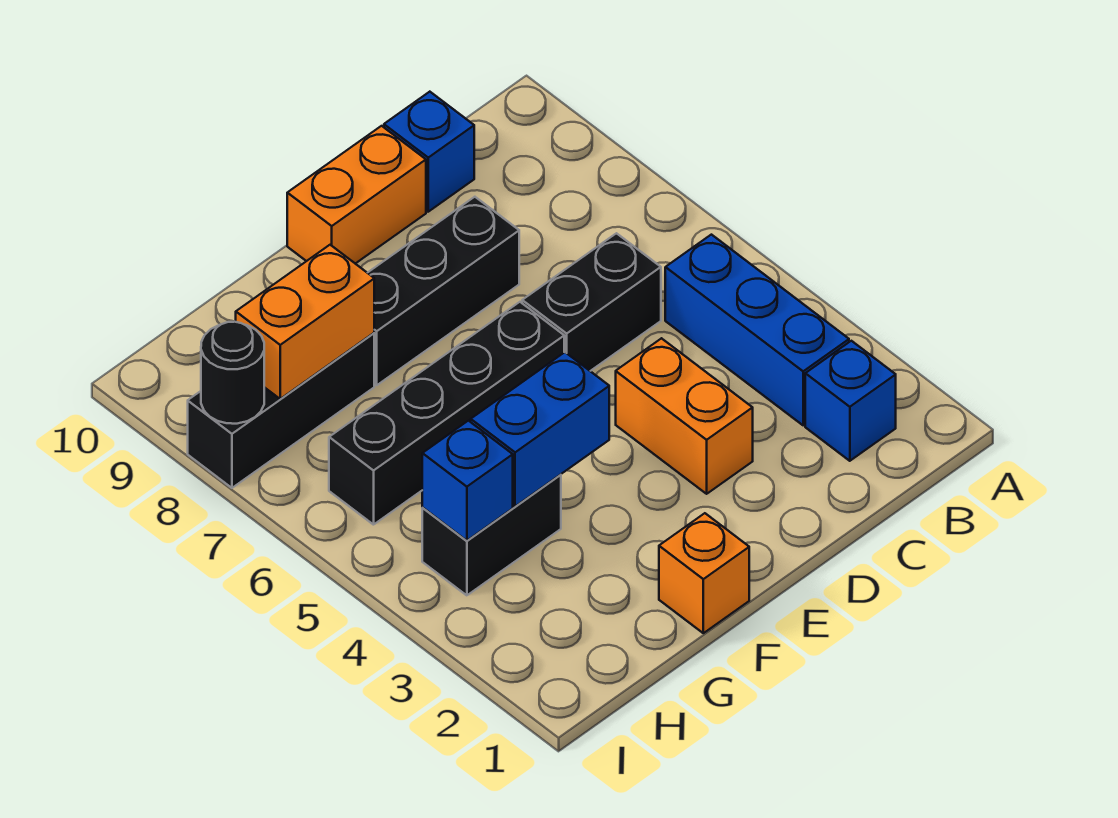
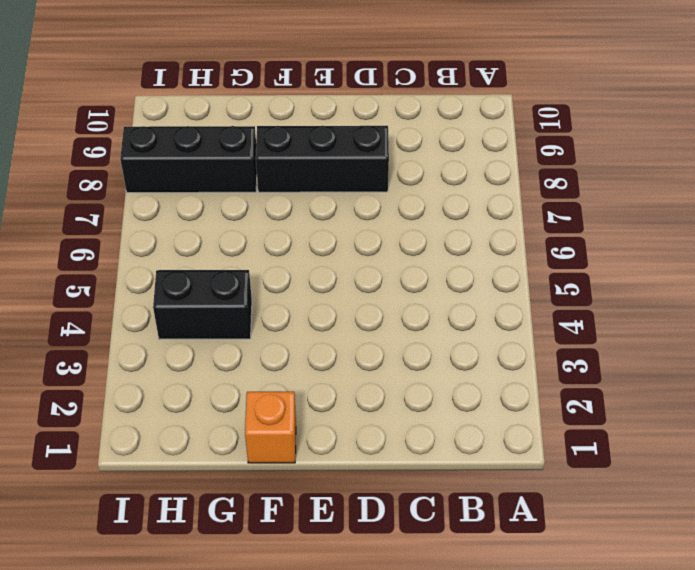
none -> blue brick B2 level 1
none -> blue brick B3:B5 level 1
none -> black brick C6:D6 level 1

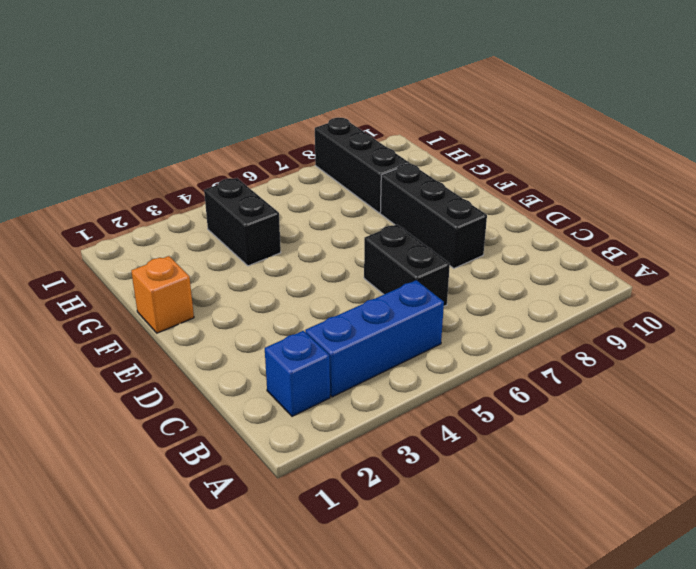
none -> blue brick C10 level 1
none -> orange brick D3:D4 level 1
none -> orange brick D10:E10 level 1

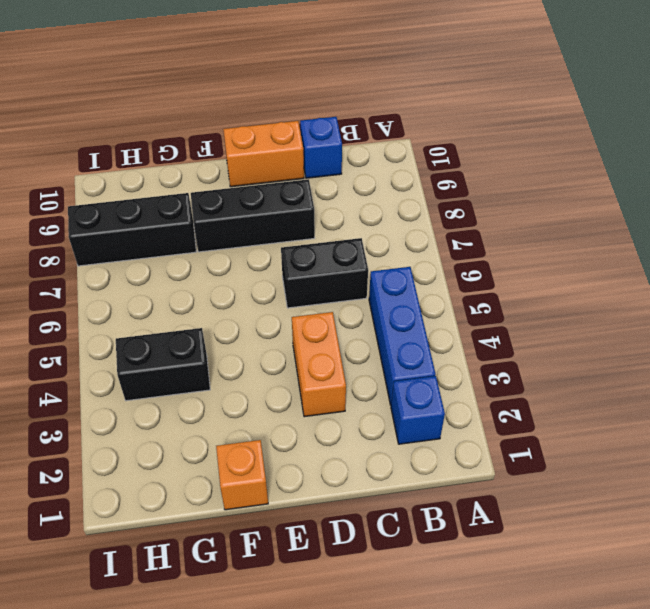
none -> black brick E6:H6 level 1
none -> blue brick F4:G4 level 2
none -> orange brick G8:H8 level 2

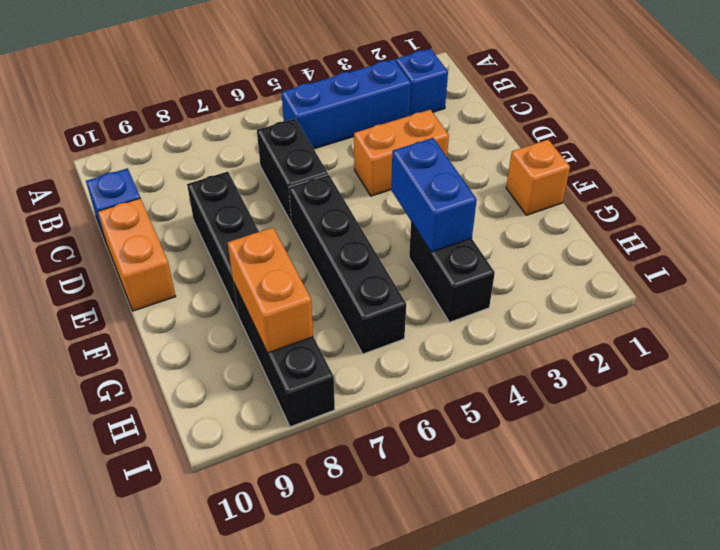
none -> blue brick H4 level 2
none -> black round brick I8 level 2

